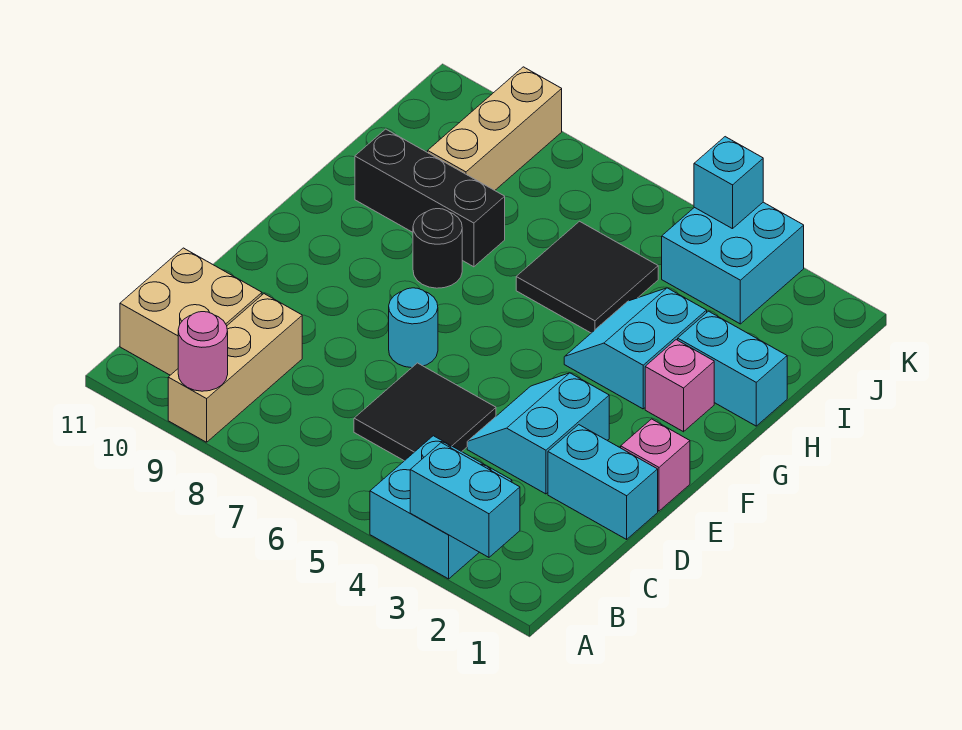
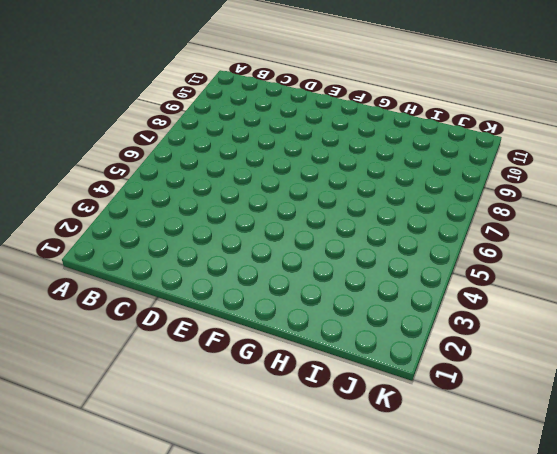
none -> cyan brick A3:B4 level 1
none -> tan brick A9:C9 level 1
none -> tan brick B10:C11 level 1

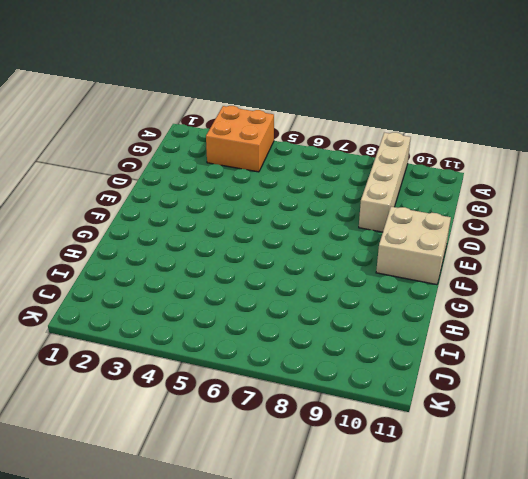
orange brick A3:B4 level 1 -> cyan brick A3:B4 level 1
tan brick A9:D9 level 1 -> tan brick A9:C9 level 1
tan brick E10:F11 level 1 -> tan brick B10:C11 level 1
none -> black tile C5:D6 level 1
none -> cyan brick D1:D2 level 1
none -> cyan slope D3:E4 level 1 top 3

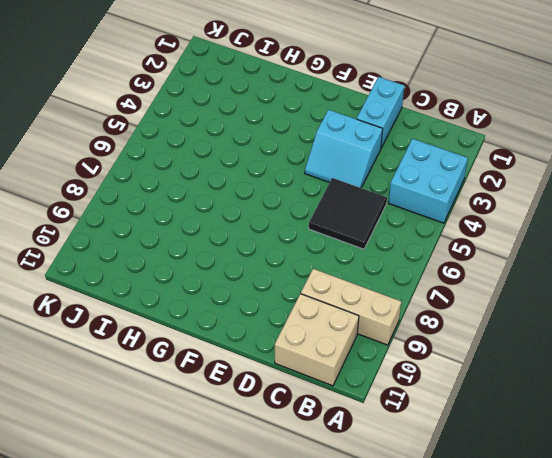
none -> pink brick E1 level 1
none -> cyan round brick E7 level 1
none -> pink brick G2 level 1

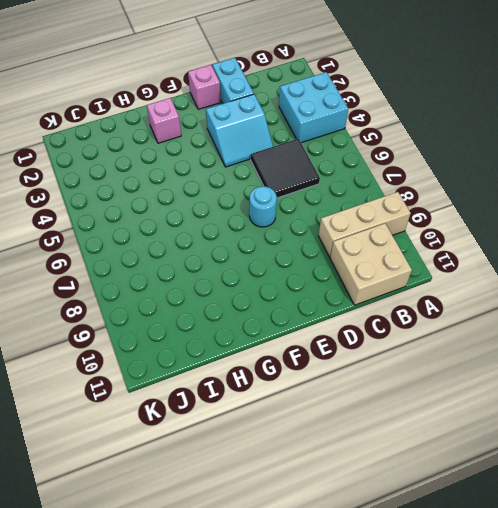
none -> cyan slope G3:H4 level 1 top 3
none -> black round brick G8 level 1
none -> cyan brick H1:H2 level 1

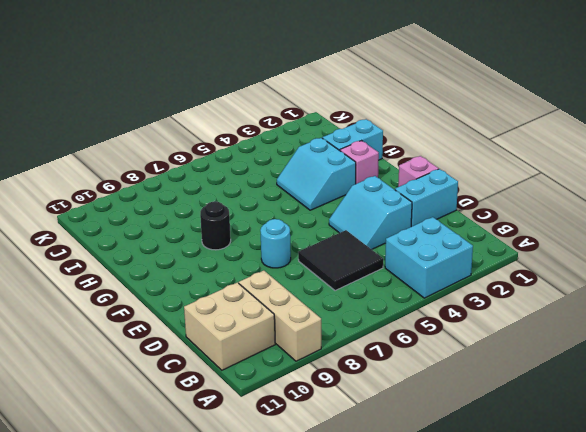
none -> black tile H5:I6 level 1
none -> black brick H8:H10 level 1
none -> tan brick I9:K9 level 1

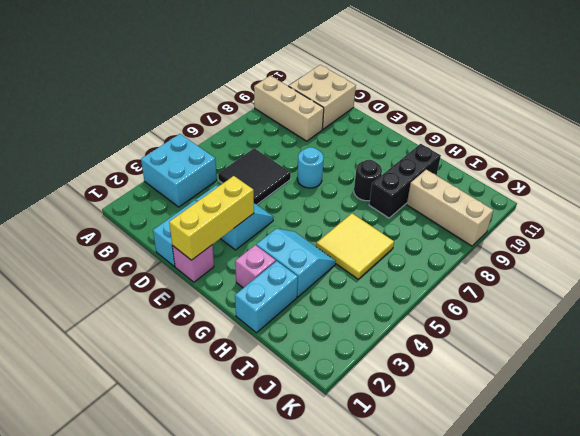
yellow brick E1:E3 level 2 -> none
yellow tile H5:I6 level 1 -> black tile H5:I6 level 1
none -> cyan brick J3:K4 level 1
none -> cyan brick A2:A3 level 2
none -> pink round brick A9 level 2

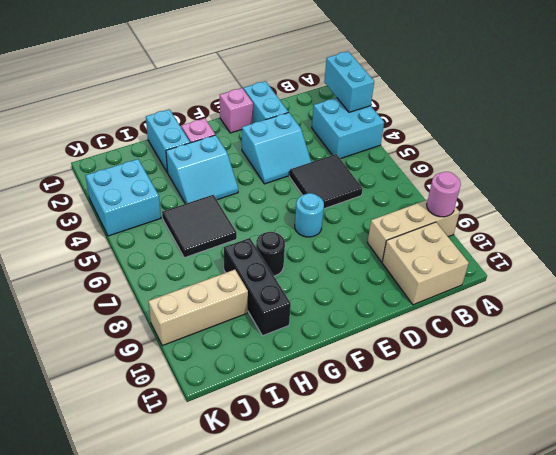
none -> cyan brick K4 level 2

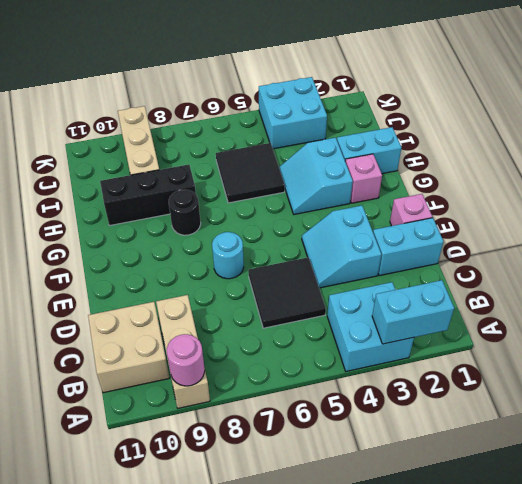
none -> cyan brick K4 level 2

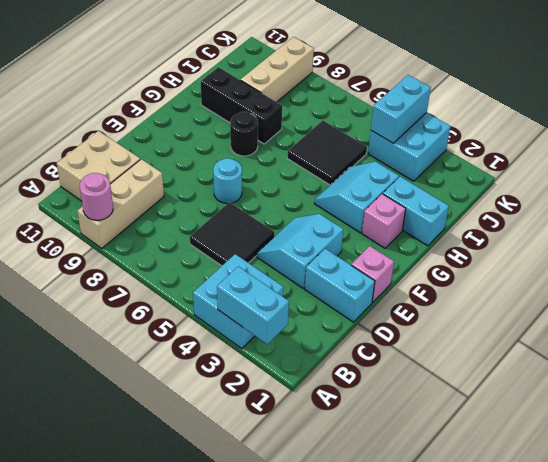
cyan brick J4:K4 level 2 -> cyan brick K4 level 2

